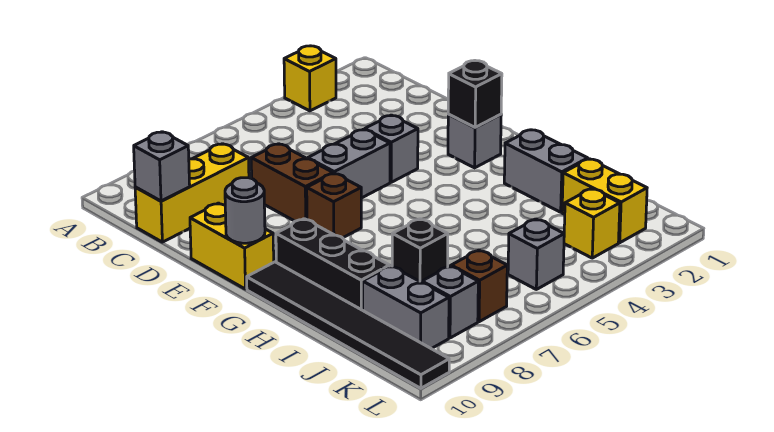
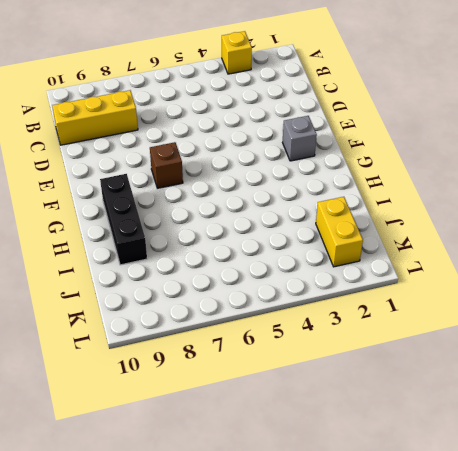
none -> brown brick D7:E7 level 1
none -> grey brick E4 level 1
none -> grey brick E5:E6 level 1

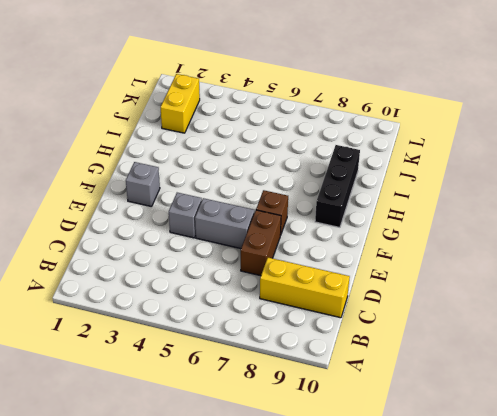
none -> yellow brick A3 level 1
none -> yellow brick E10:F10 level 1
none -> black tile G10:L10 level 1

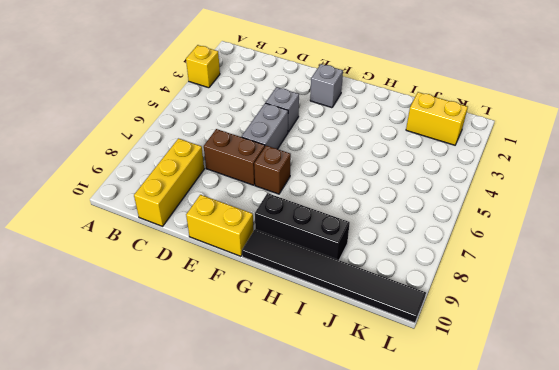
none -> grey brick H2:I2 level 1
none -> black brick I7 level 1
none -> grey brick J9:K9 level 1

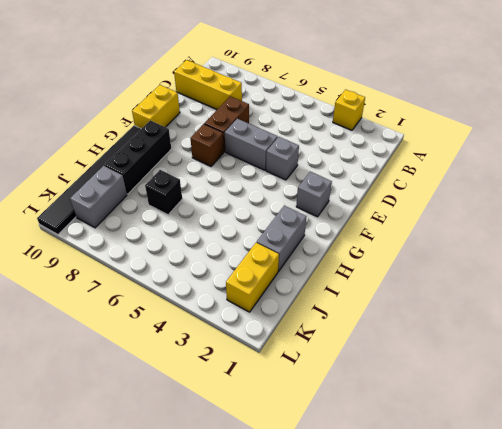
none -> yellow brick K3 level 1
none -> grey brick K5 level 1
none -> brown brick K7 level 1

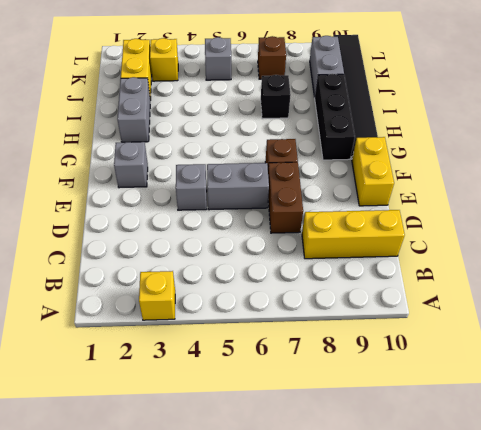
none -> grey brick K8 level 1
none -> grey brick C10 level 2
none -> black brick F2 level 2

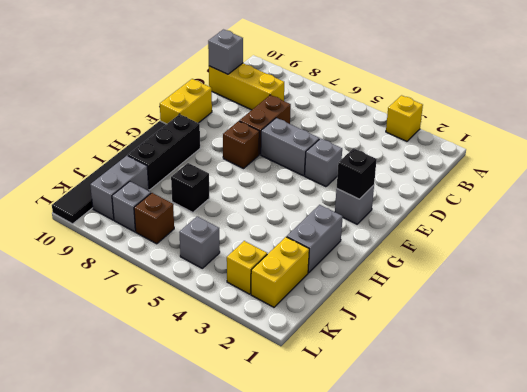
none -> grey round brick F10 level 2

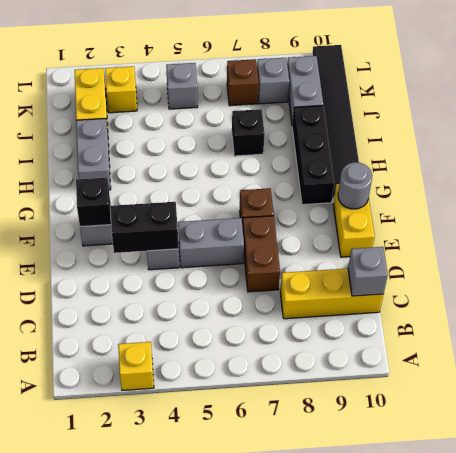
black brick E3:E4 level 2 -> none

